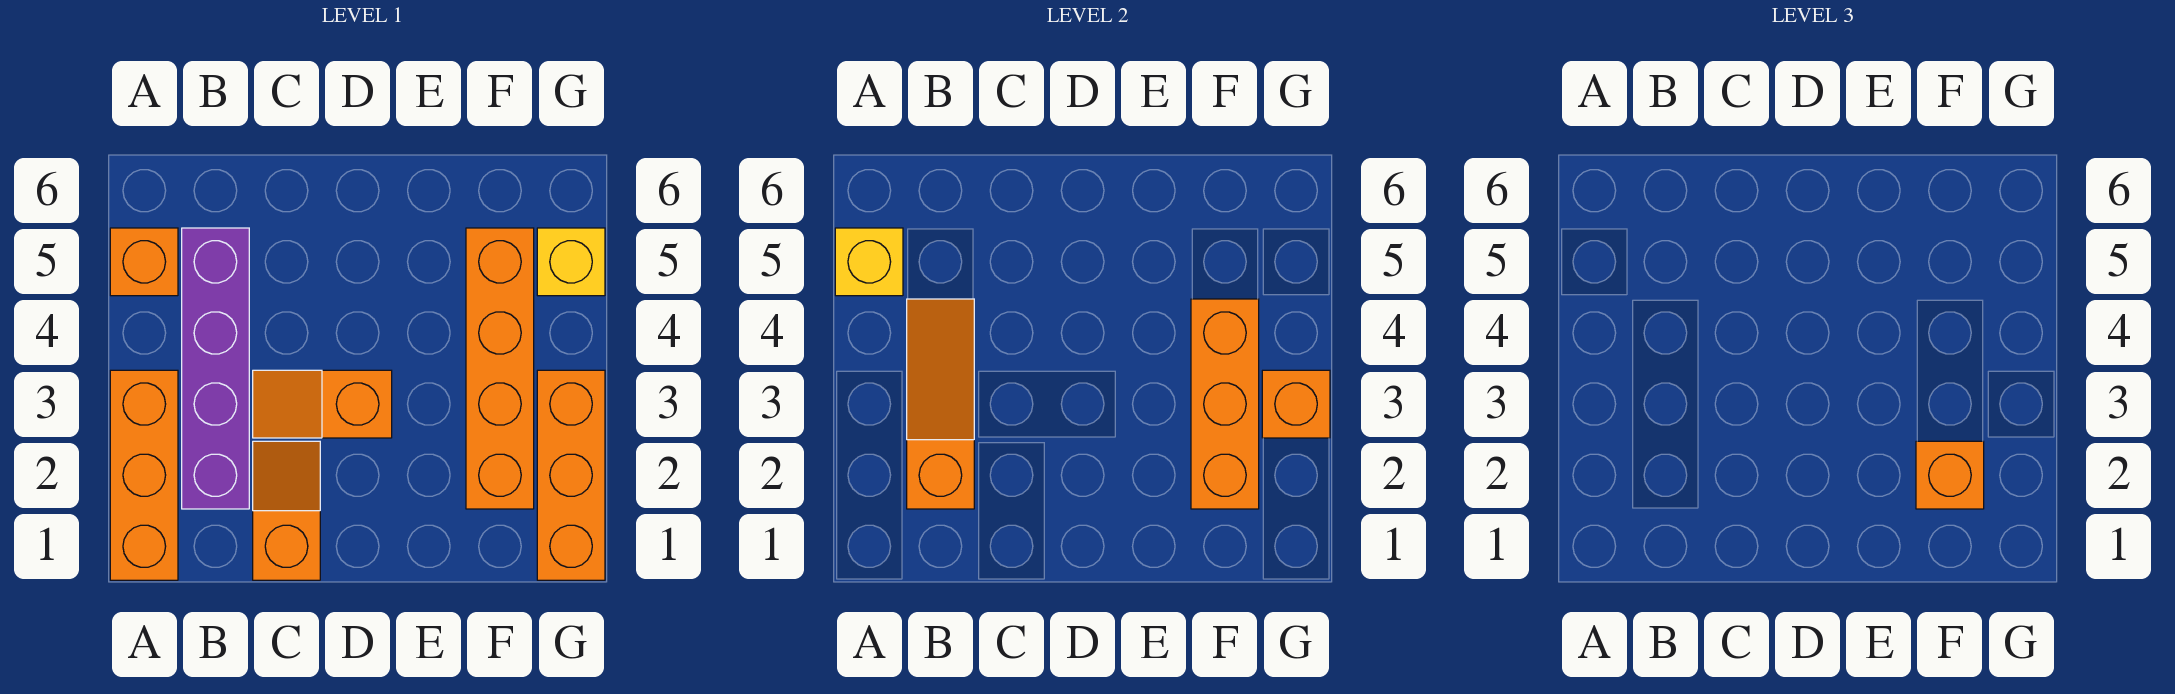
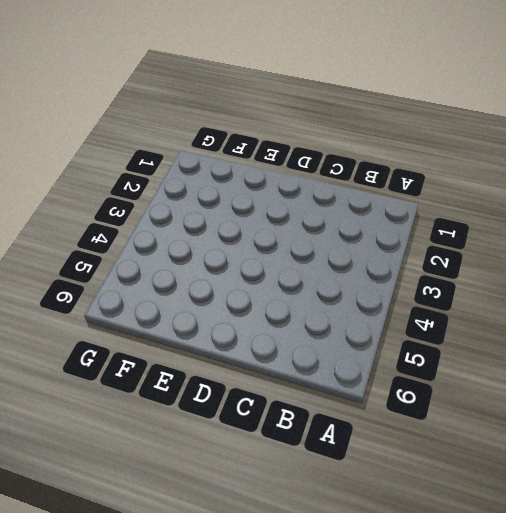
none -> orange brick A1:A3 level 1
none -> orange brick A5 level 1
none -> purple brick B2:B5 level 1

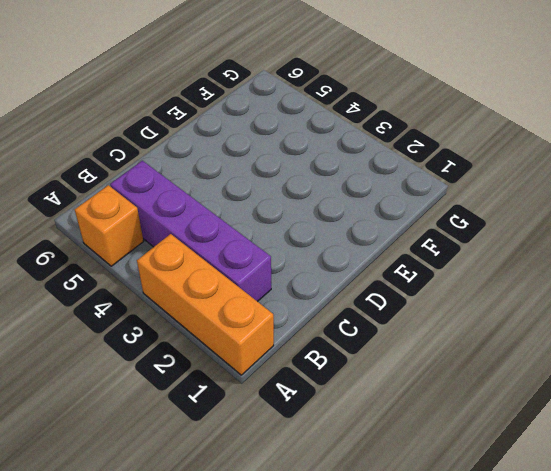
none -> orange slope C1:C2 level 1 top 1
none -> orange slope C3:D3 level 1 top D
none -> orange brick F2:F5 level 1

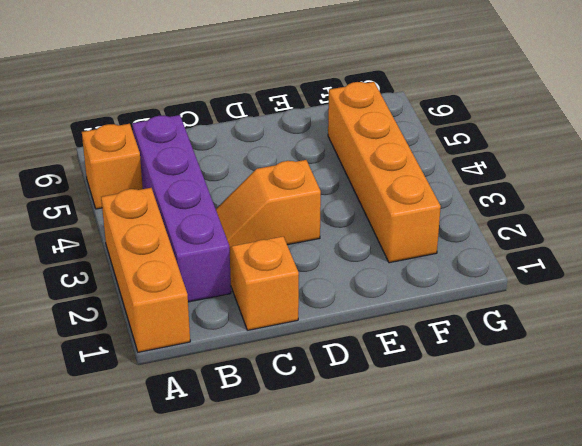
none -> orange brick G1:G3 level 1
none -> yellow brick G5 level 1
none -> yellow brick A5 level 2

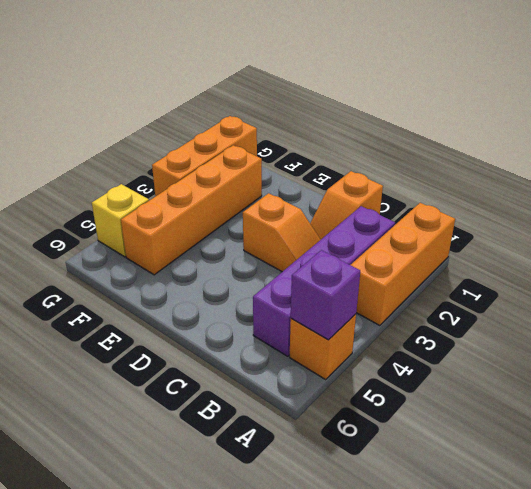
purple brick A5 level 2 -> yellow brick A5 level 2
none -> orange slope B2:B4 level 2 top 2
none -> orange brick F2:F4 level 2
none -> orange brick G3 level 2

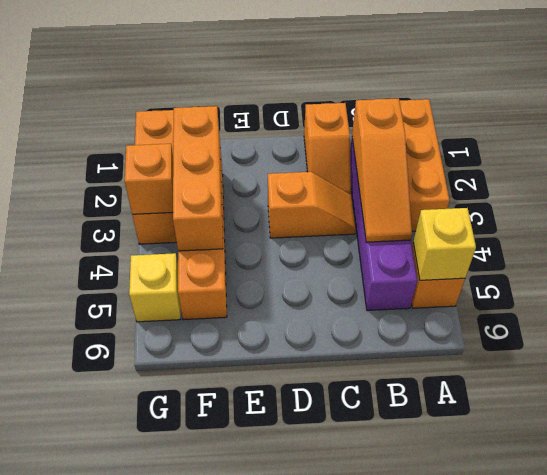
none -> orange brick F2 level 3

